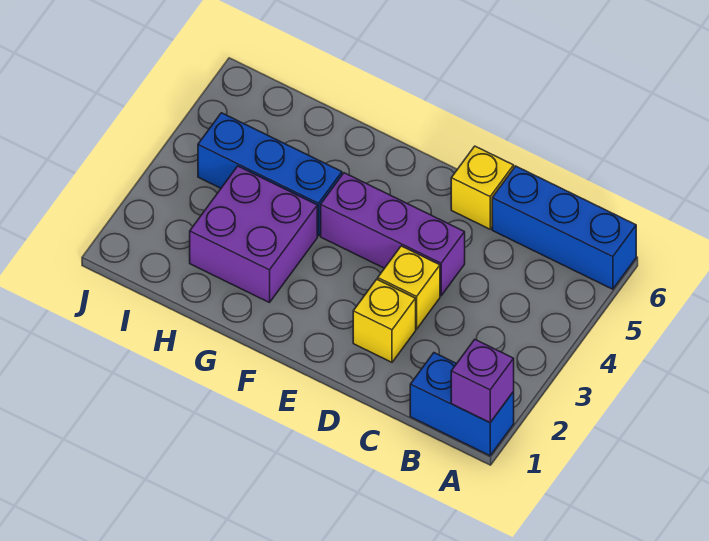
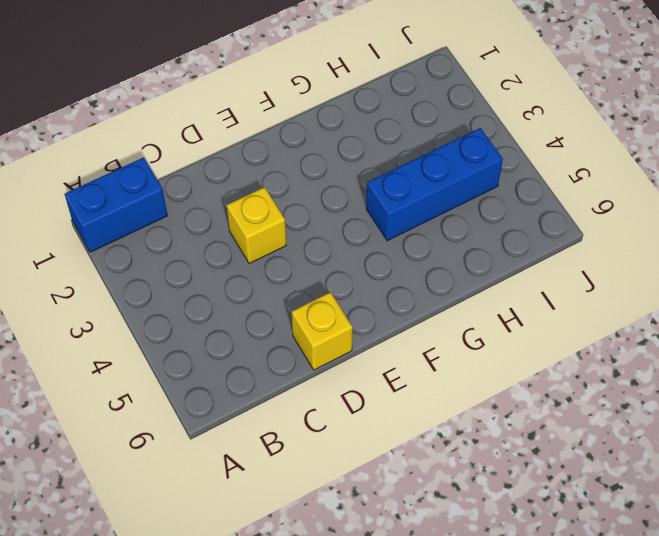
none -> blue brick A6:C6 level 1
none -> yellow brick D2 level 1

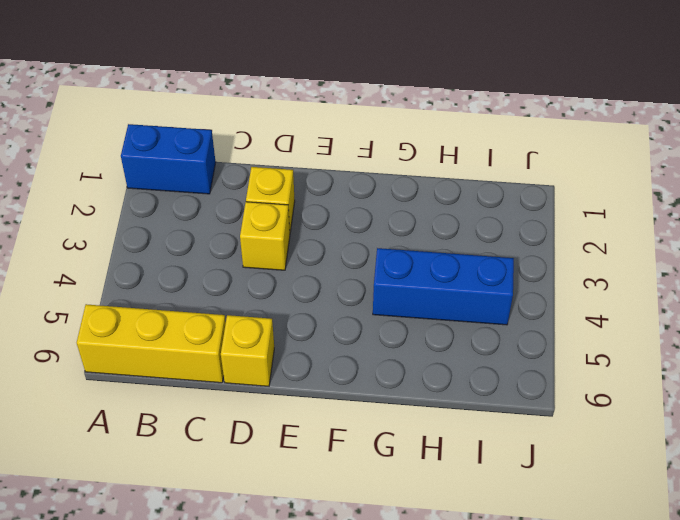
yellow brick A6:C6 level 1 -> blue brick A6:C6 level 1
none -> purple brick D4:F4 level 1
none -> purple brick G2:H3 level 1

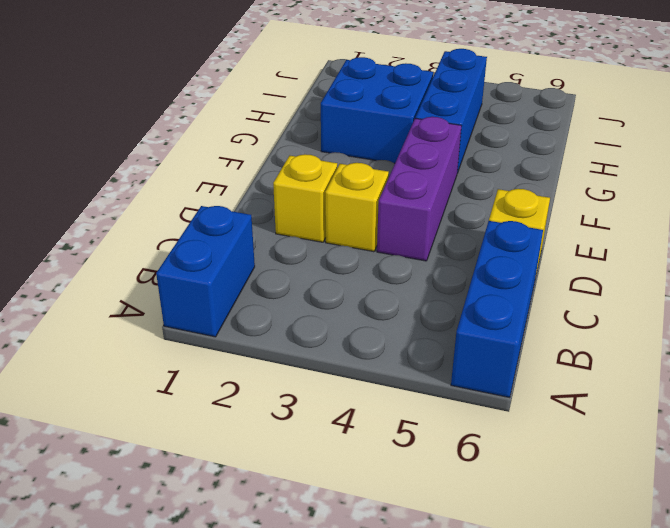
blue brick G2:H3 level 1 -> purple brick G2:H3 level 1
none -> purple brick A1 level 2

